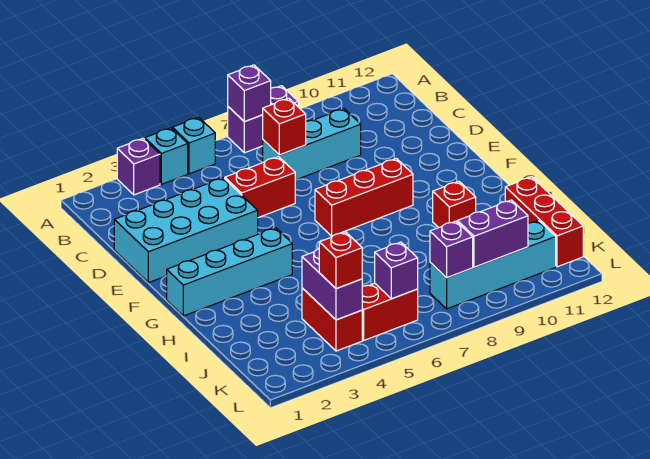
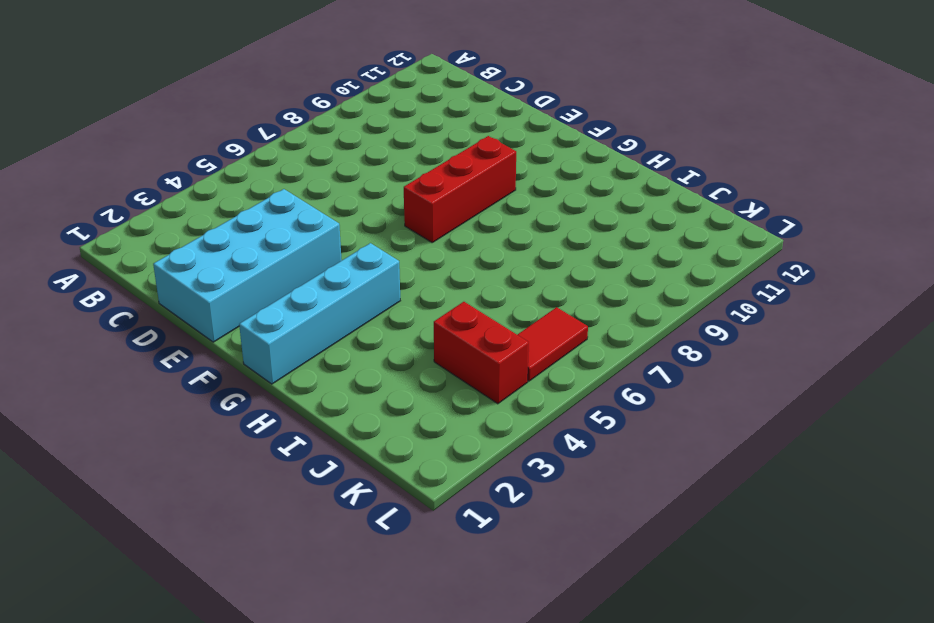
red tile K5:K6 level 1 -> red brick K5:K6 level 1
none -> purple brick A3 level 1
none -> cyan brick A4 level 1
none -> cyan brick A5 level 1

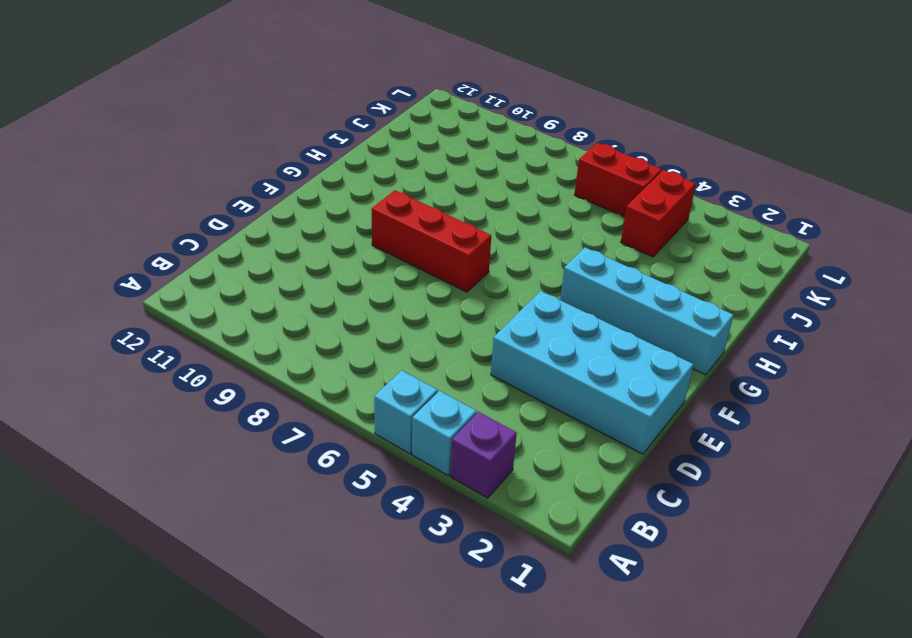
none -> purple brick A7:A8 level 1
none -> cyan brick C7:C9 level 1
none -> red brick D5:D6 level 1

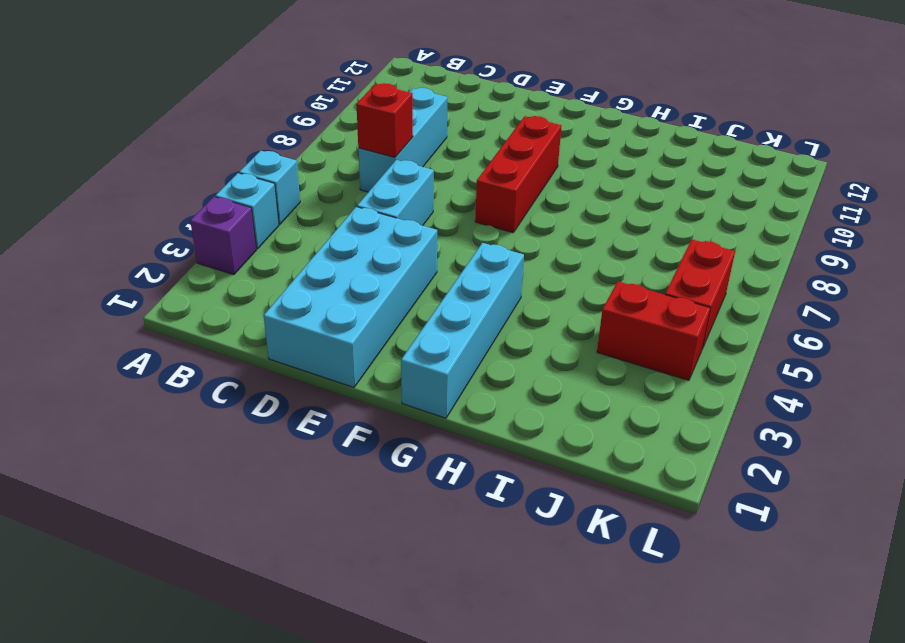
cyan brick D5:D6 level 1 -> red brick D5:D6 level 1
none -> purple brick A7:A8 level 1
none -> red brick H10 level 1
none -> red brick I12:K12 level 1

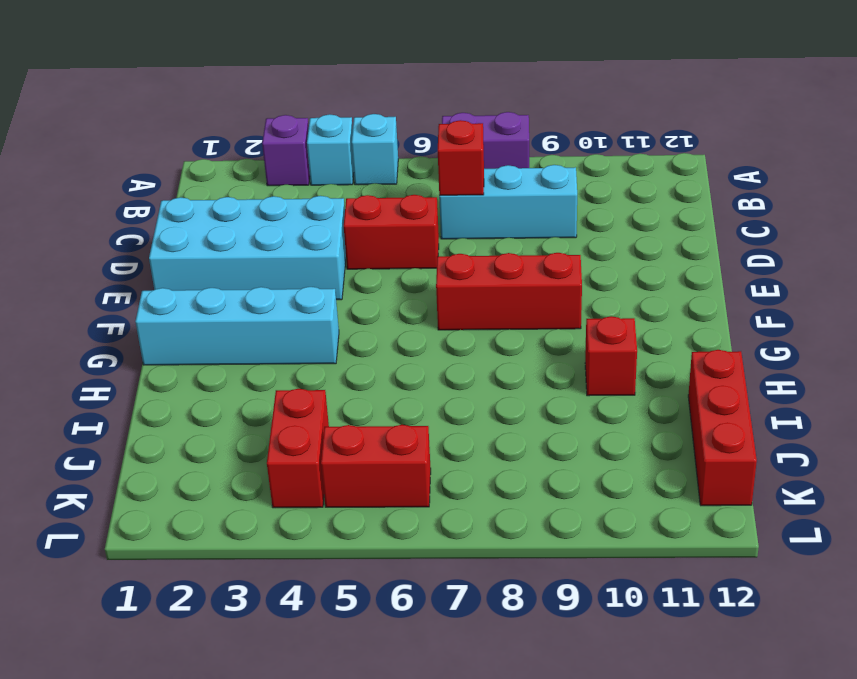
none -> cyan brick K8:K11 level 1
none -> purple brick A7 level 2
none -> purple brick J4:K4 level 2

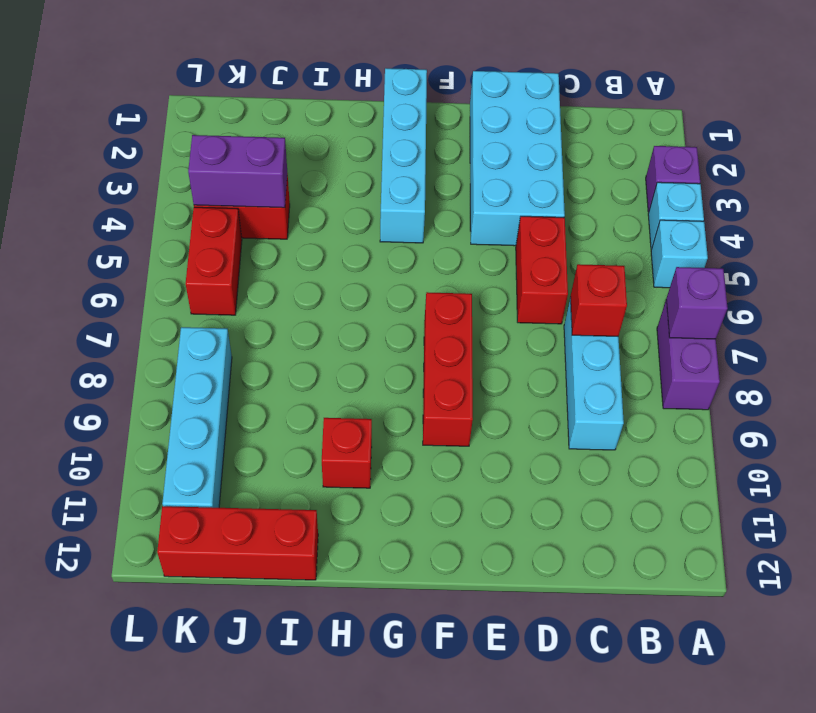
none -> purple brick K6 level 2
none -> purple brick K8 level 2
none -> purple brick K9:K10 level 2

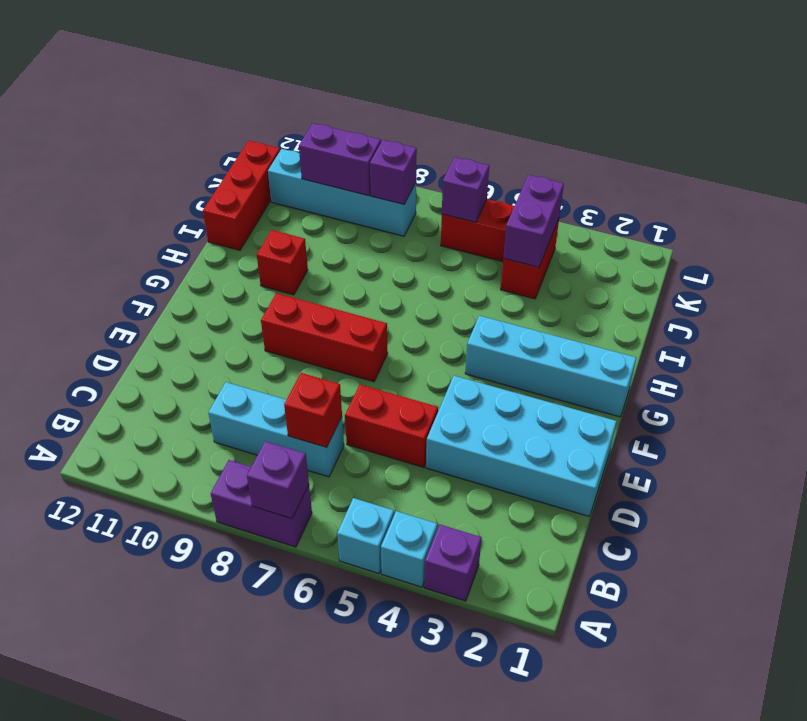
none -> red brick K4 level 3

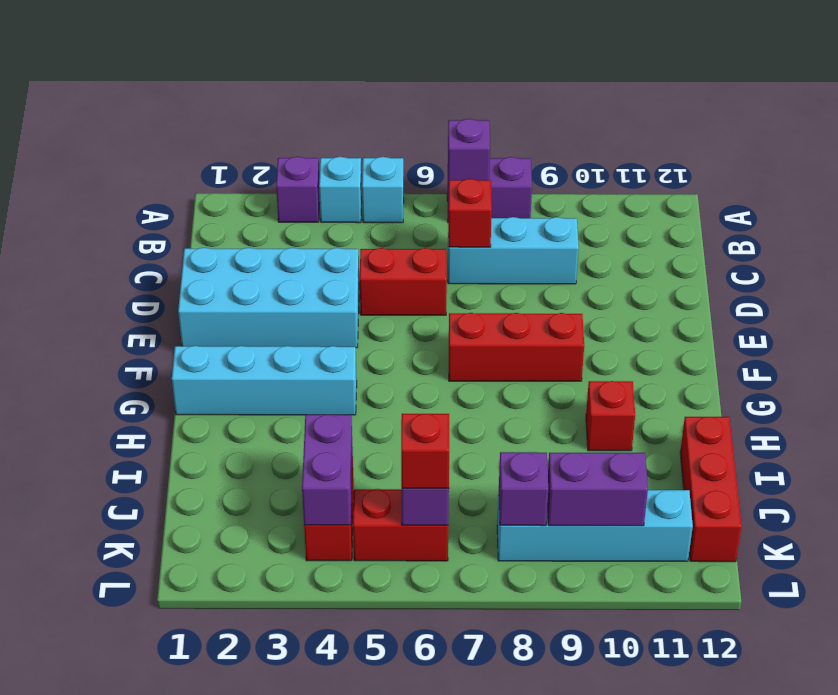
red brick K6 level 3 -> red brick K4 level 3

